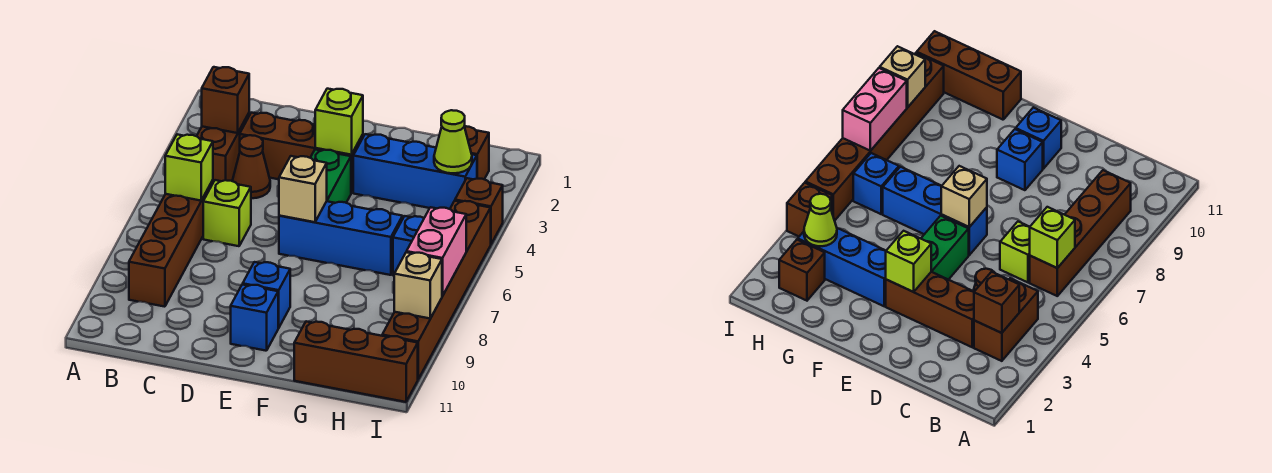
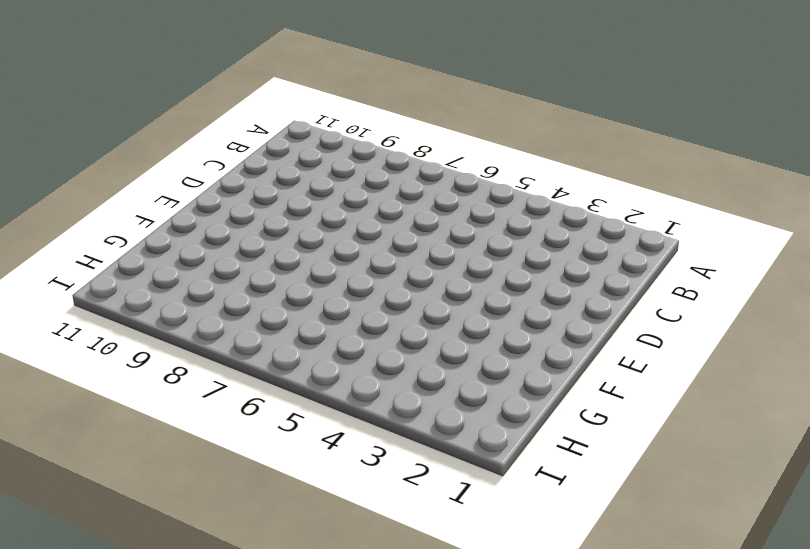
none -> brown brick B3:B4 level 1
none -> brown brick B6:B9 level 1
none -> brown brick C3:E3 level 1

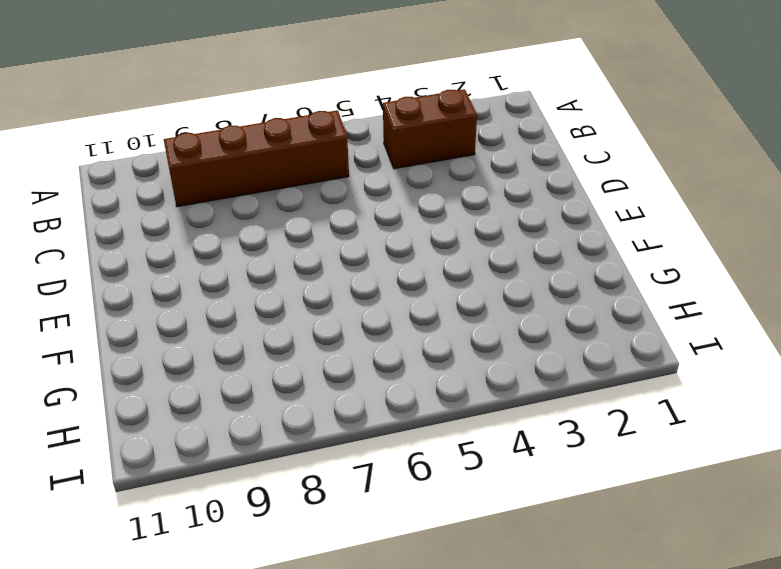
none -> brown brick C3:E3 level 1
none -> brown cone C4 level 1
none -> lime brick C6 level 1

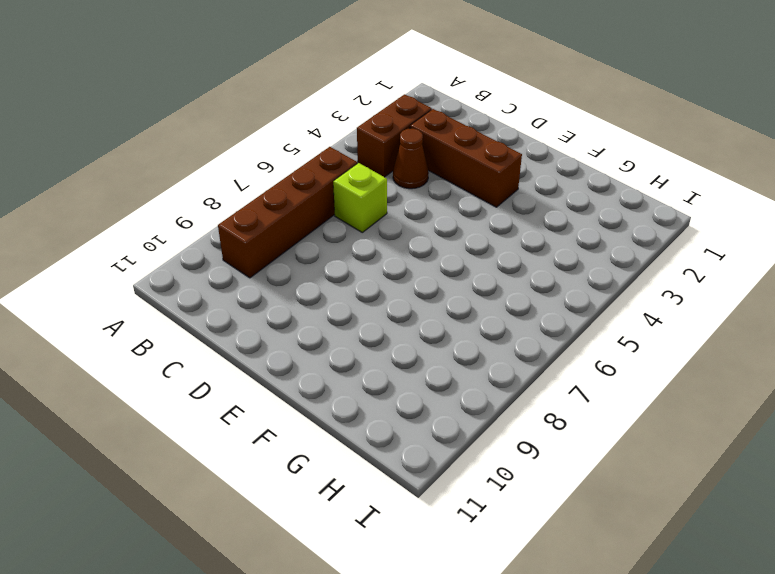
none -> green brick E4:E5 level 1
none -> blue brick E6:G6 level 1
none -> blue brick E9 level 1

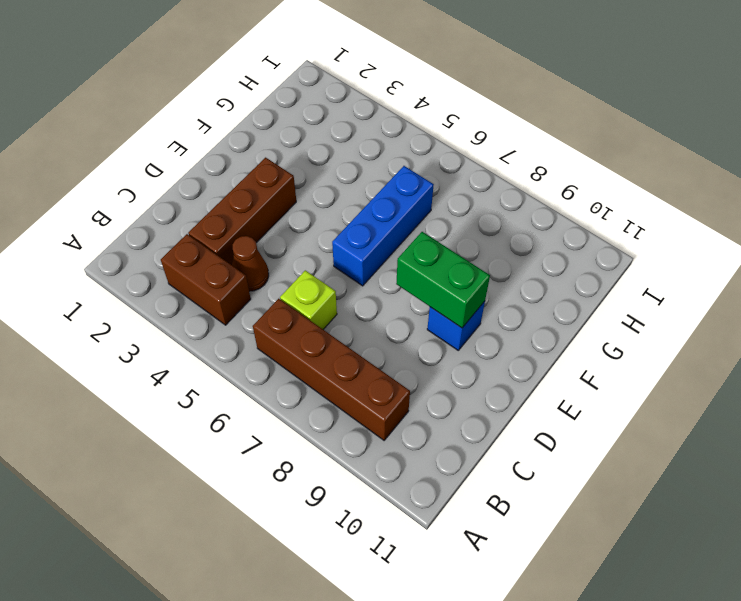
green brick E8:E9 level 2 -> green brick E4:E5 level 1
none -> blue brick E10 level 1
none -> blue brick F3:H3 level 1
none -> brown brick G11:I11 level 1

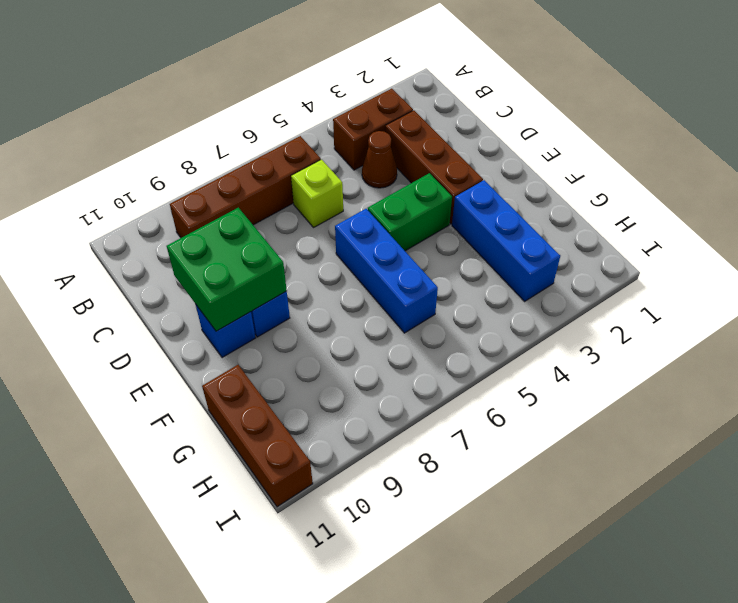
green brick D9:E10 level 2 -> none
none -> brown brick H2 level 1
none -> blue brick H6 level 1
none -> brown brick I4 level 1

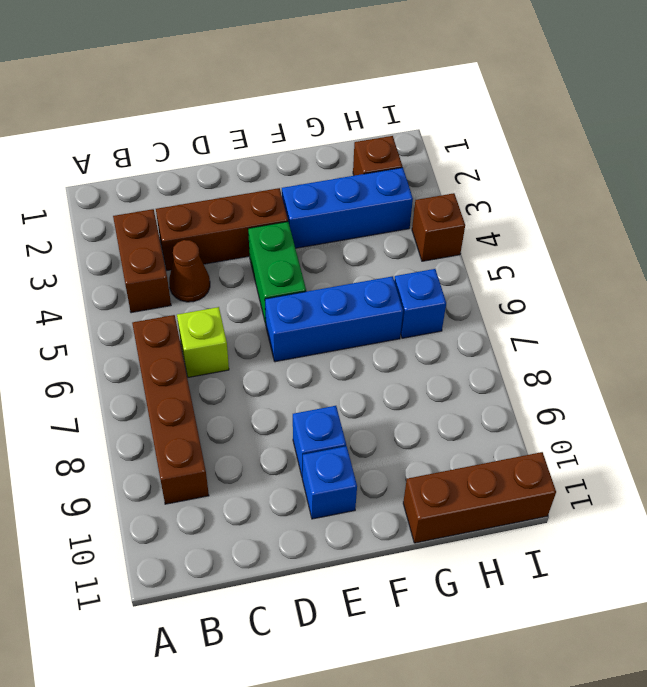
none -> brown brick I5:I10 level 1
none -> brown brick B3 level 2
none -> lime brick B6 level 2

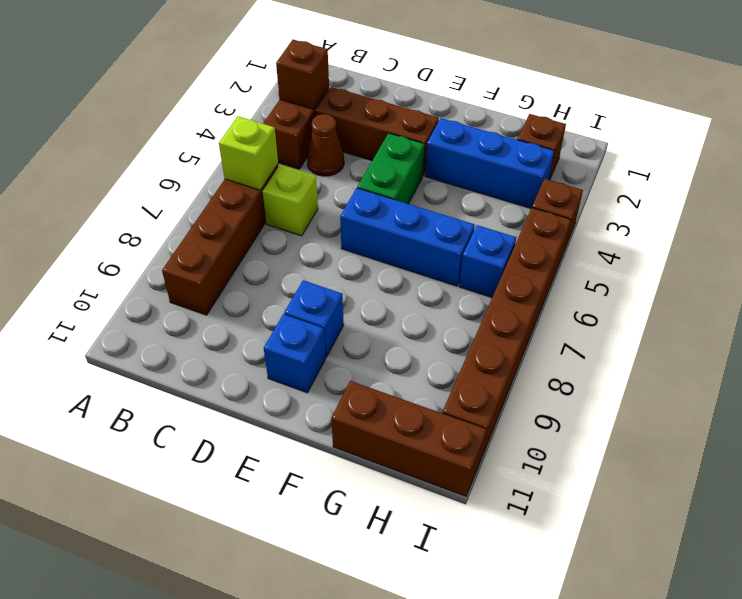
none -> lime brick E3 level 2
none -> tan brick E6 level 2
none -> lime cone H3 level 2

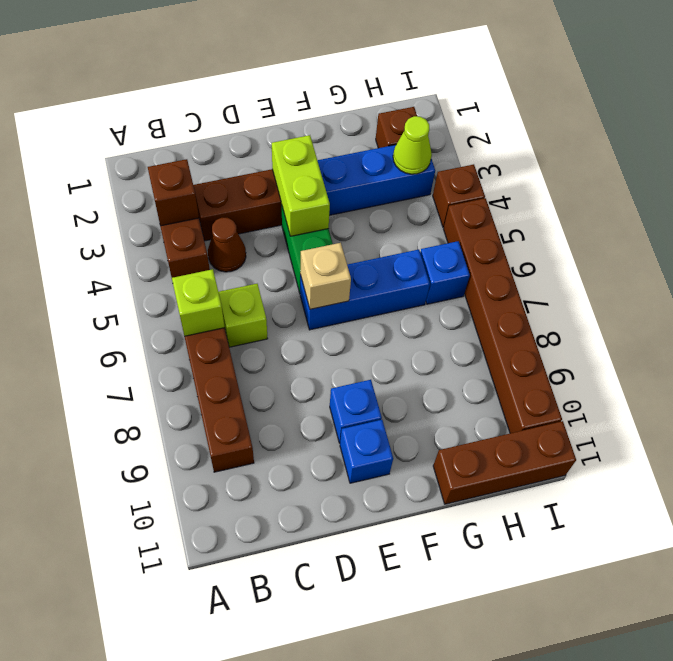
lime brick E3:E4 level 2 -> lime brick E3 level 2
none -> pink brick I7:I8 level 2
none -> tan brick I9 level 2

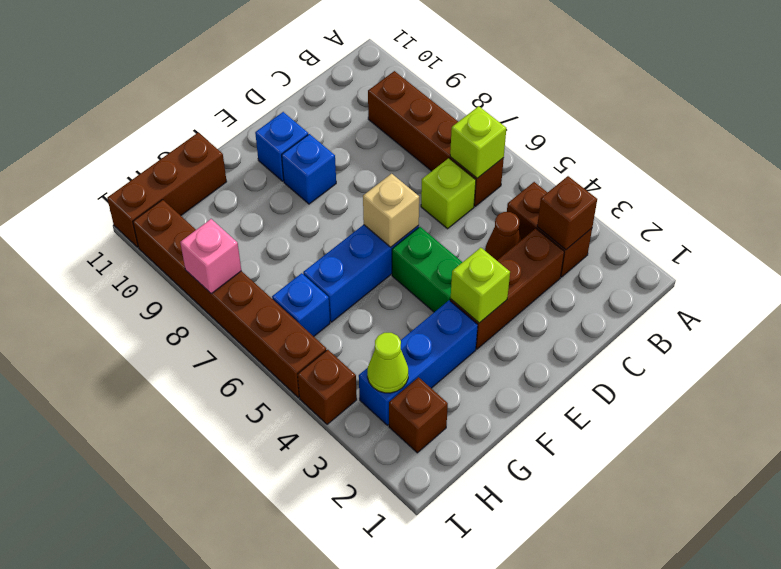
pink brick I8 level 2 -> pink brick I7:I8 level 2
none -> tan brick I9 level 2

